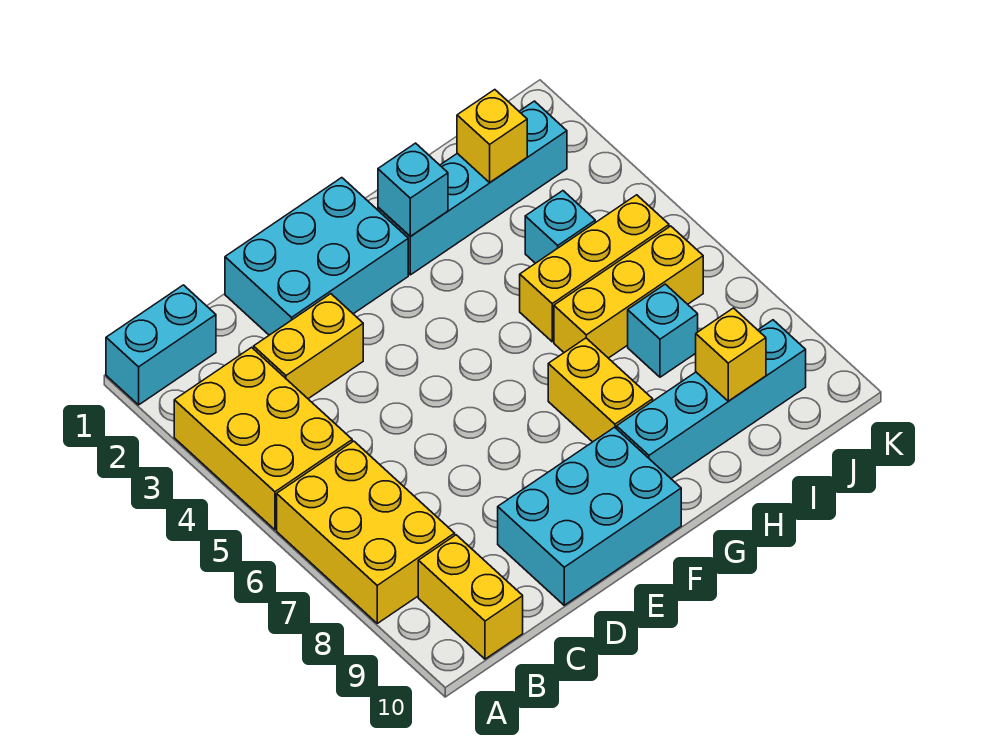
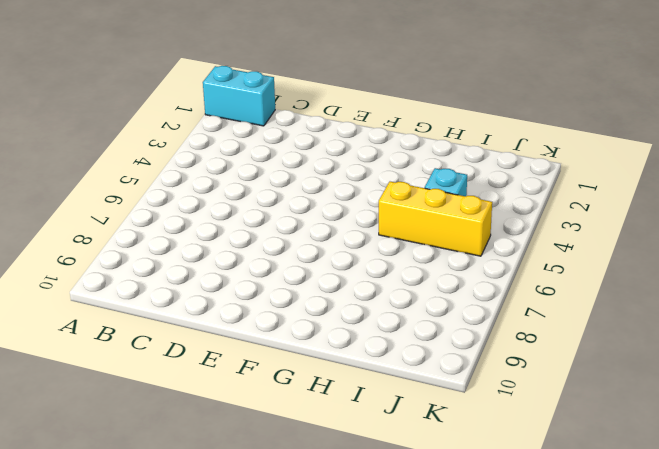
none -> yellow brick A3:B5 level 1
none -> yellow brick A6:B8 level 1
none -> yellow brick B9:B10 level 1

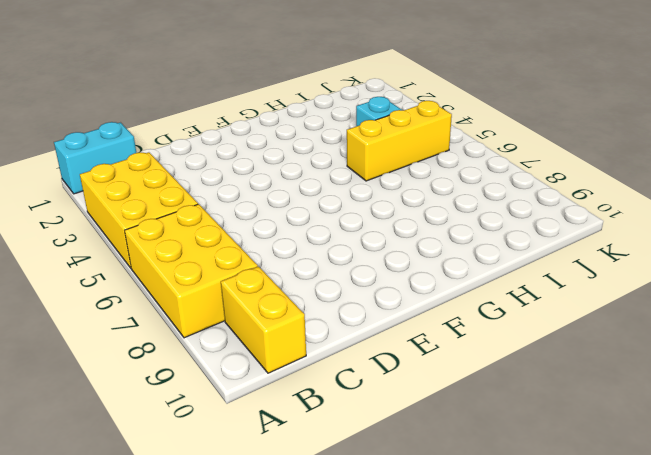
none -> yellow brick C3:D3 level 1
none -> cyan brick D1:F2 level 1
none -> cyan brick D9:F10 level 1

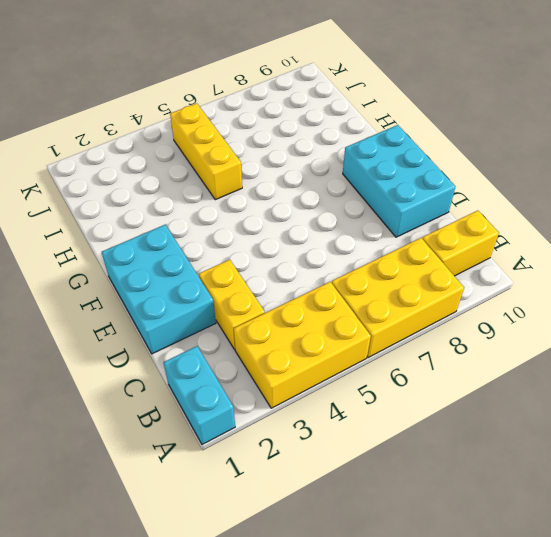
none -> cyan brick G2:J2 level 1
none -> yellow brick G7:G8 level 1
none -> cyan brick G9:J9 level 1

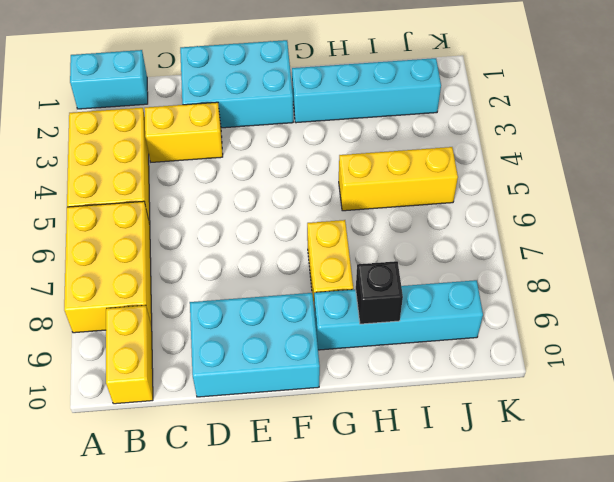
black brick H9 level 2 -> none
none -> yellow brick H6:J6 level 1
none -> cyan brick I4 level 1
none -> cyan brick I7 level 1

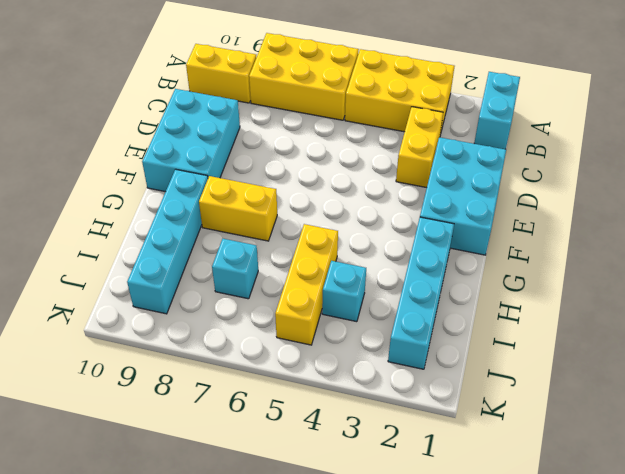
none -> yellow brick H6:J6 level 1
none -> cyan brick G2 level 2
none -> yellow brick I2 level 2

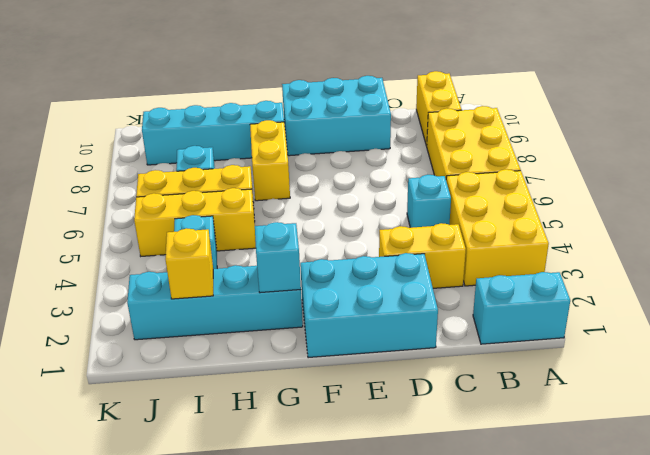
cyan brick C5 level 1 -> none
none -> yellow brick I9 level 2

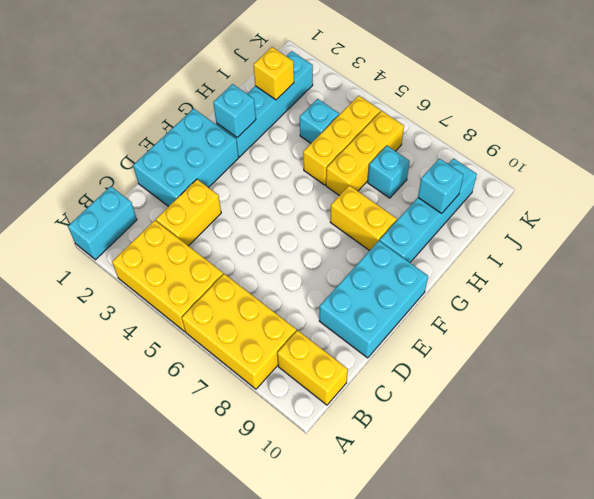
cyan brick I9 level 2 -> yellow brick I9 level 2

